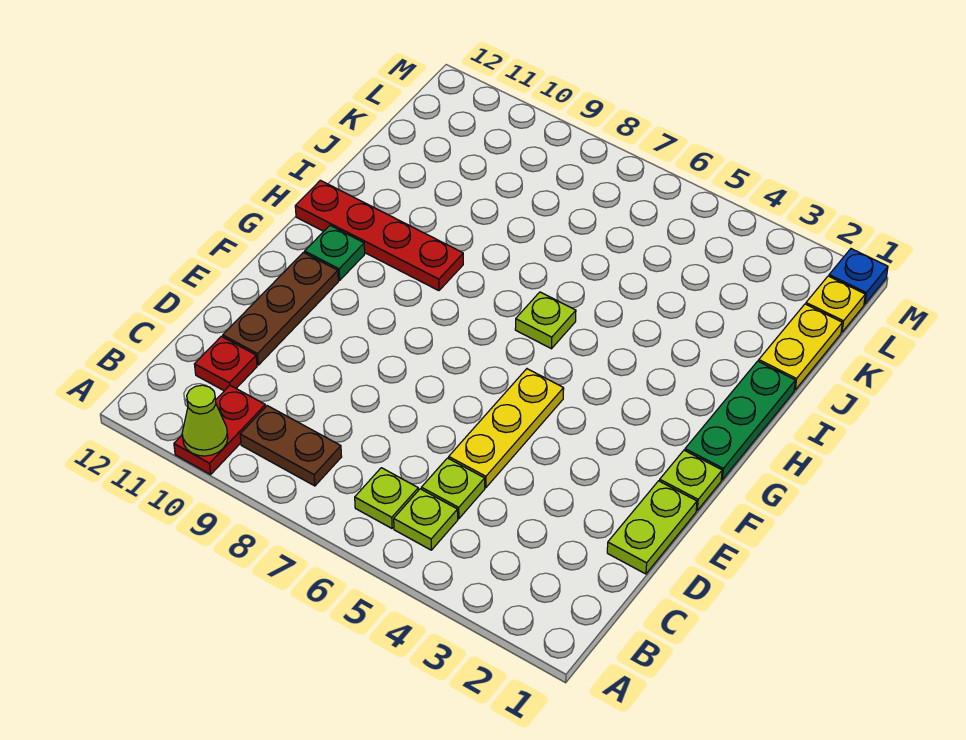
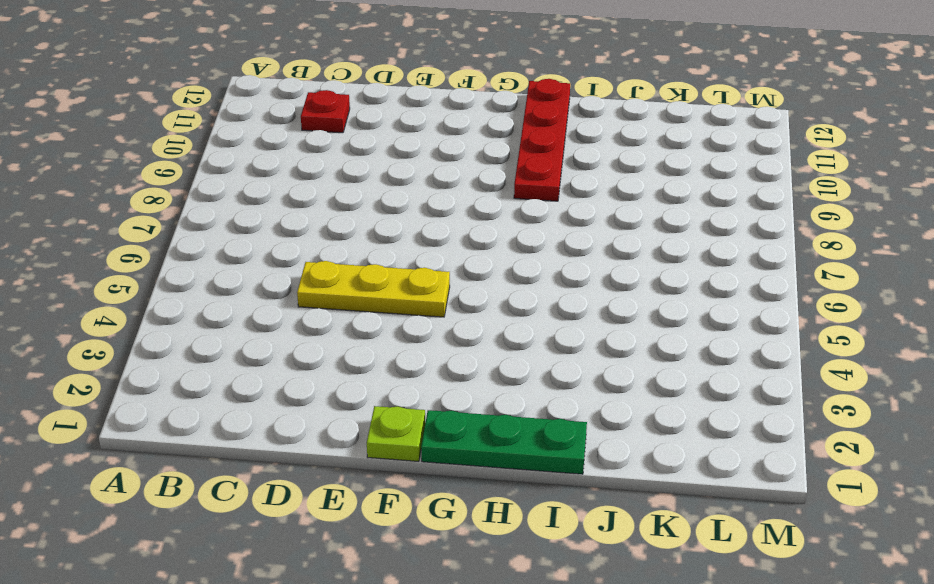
none -> red plate A10:B10 level 1
none -> lime plate B5 level 1
none -> lime plate B6 level 1

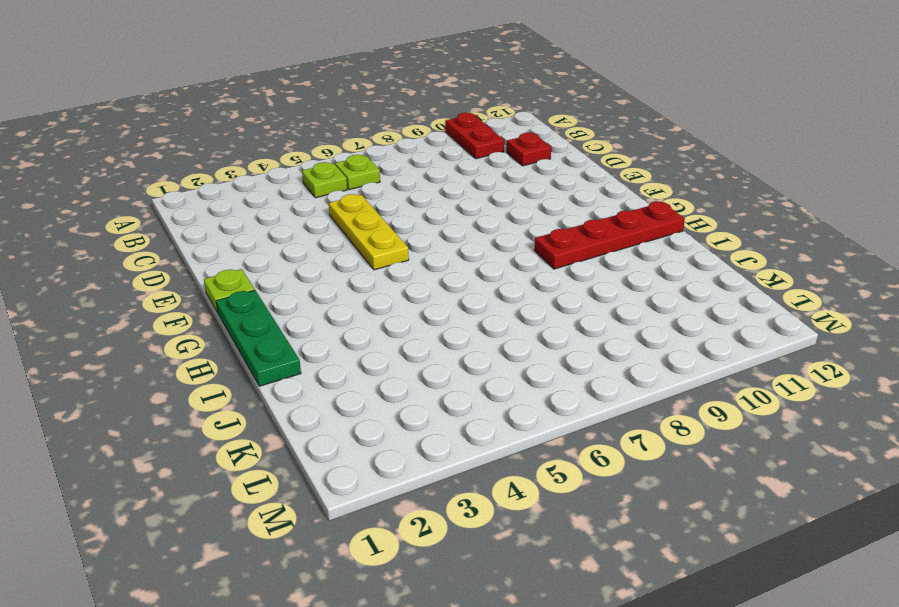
none -> brown plate B8:B9 level 1
none -> lime plate C5 level 1
none -> lime plate D1:E1 level 1

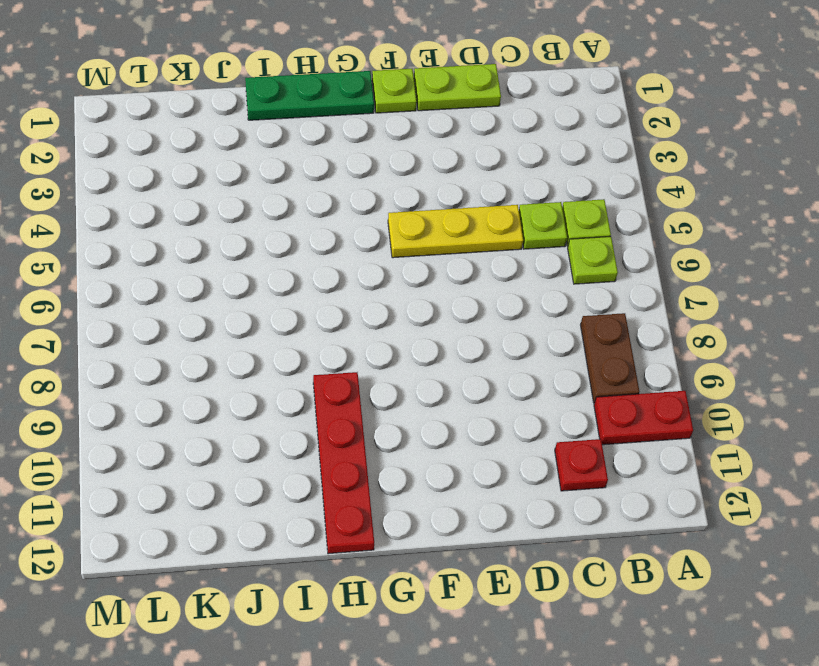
none -> brown plate D11:F11 level 1
none -> green plate G11 level 1
none -> lime plate H6 level 1

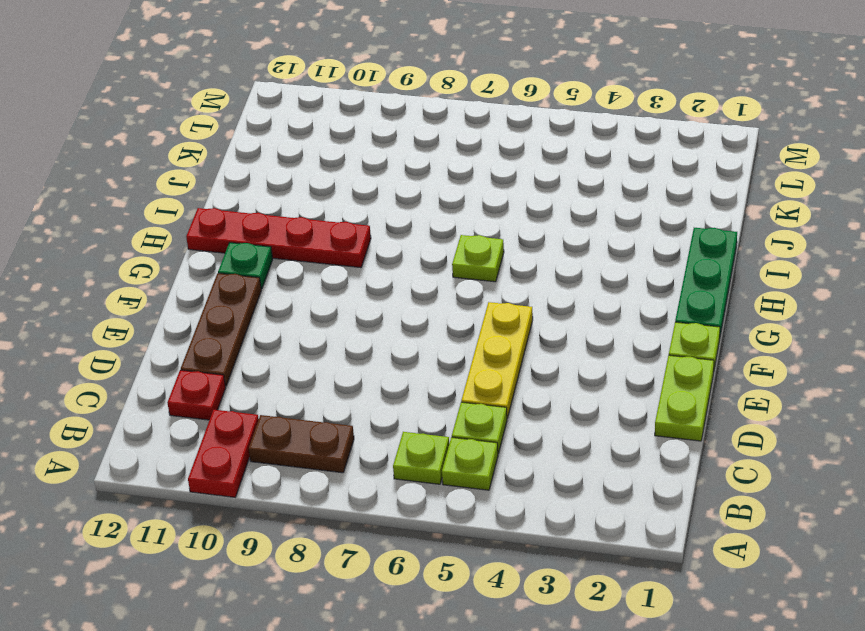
none -> yellow plate J1:K1 level 1
none -> yellow plate L1 level 1
none -> blue plate M1 level 1

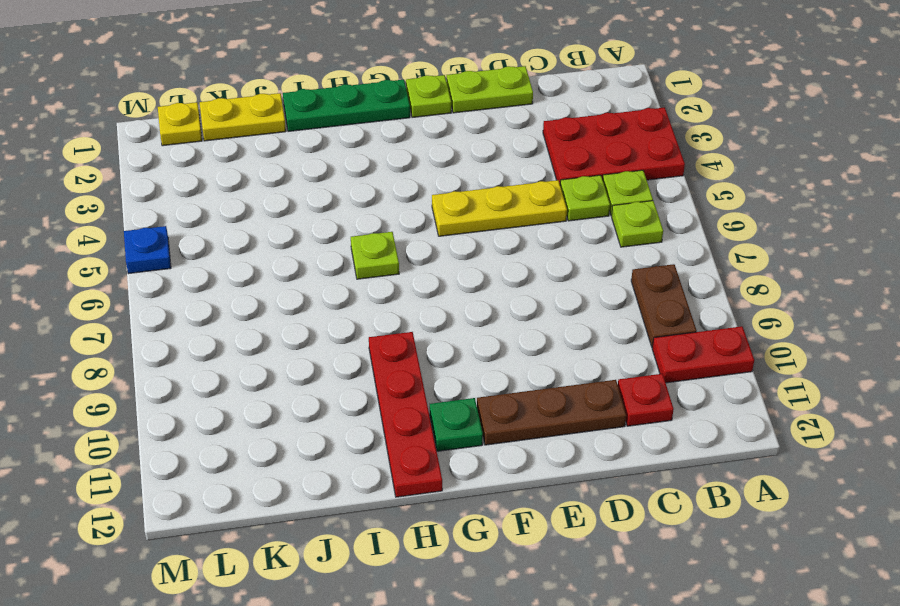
red plate A3:C4 level 1 -> none
blue plate M5 level 1 -> blue plate M1 level 1
none -> lime cone A10 level 2

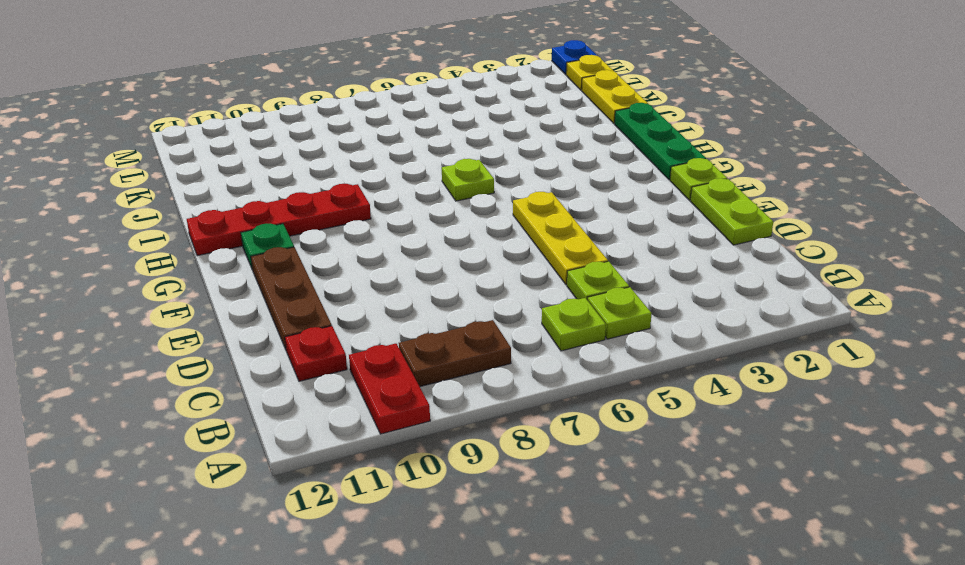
none -> lime cone A10 level 2

